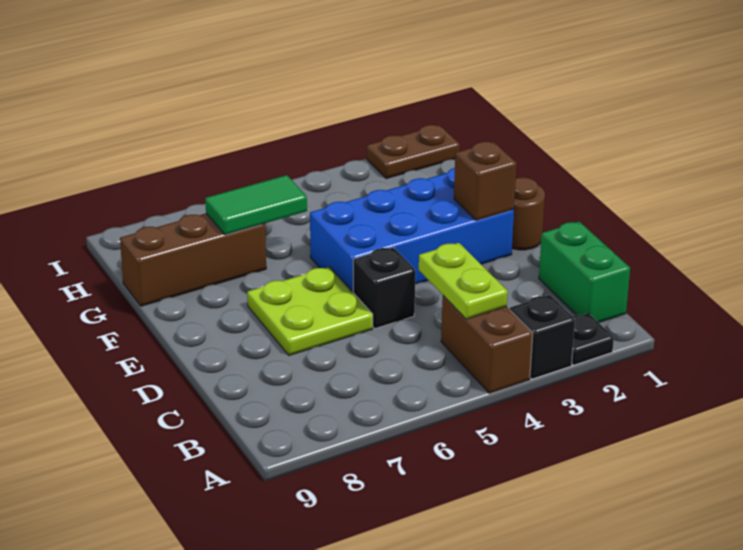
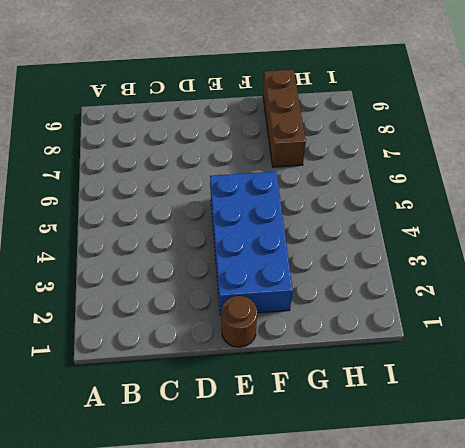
none -> black plate A2 level 1
none -> black brick A3 level 1
none -> brown brick A4:B4 level 1

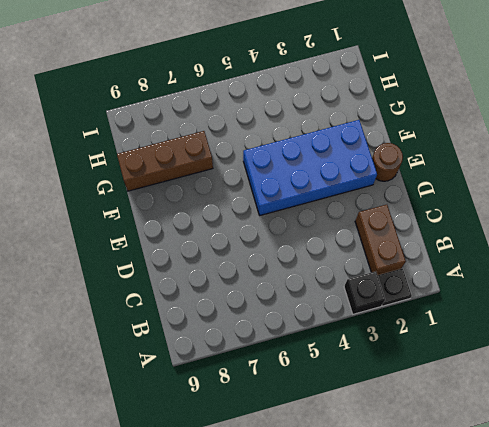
brown brick B2:C2 level 1 -> brown brick A4:B4 level 1
none -> green brick B1:C1 level 1
none -> black brick D5 level 1
none -> lime plate D6:E7 level 1

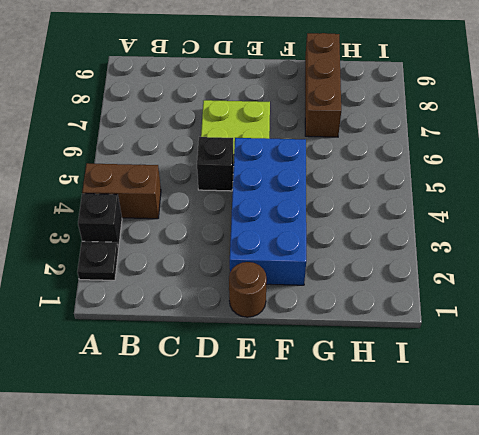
none -> green brick B1:C1 level 1
none -> brown plate I1:I2 level 1
none -> lime plate B4:C4 level 2

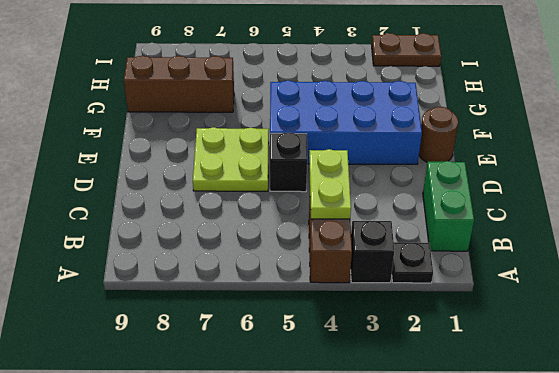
none -> brown brick E2 level 2
none -> green tile G6:G7 level 2

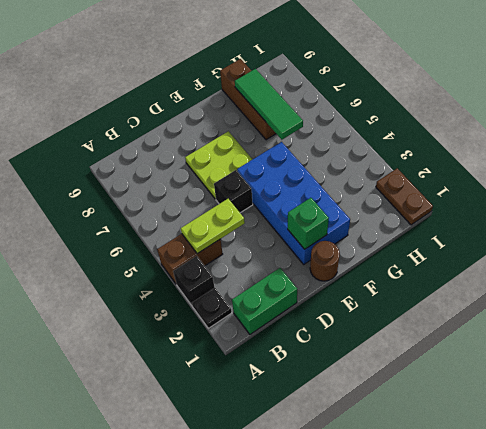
green brick E2 level 2 -> brown brick E2 level 2
green tile G6:G8 level 2 -> green tile G6:G7 level 2

